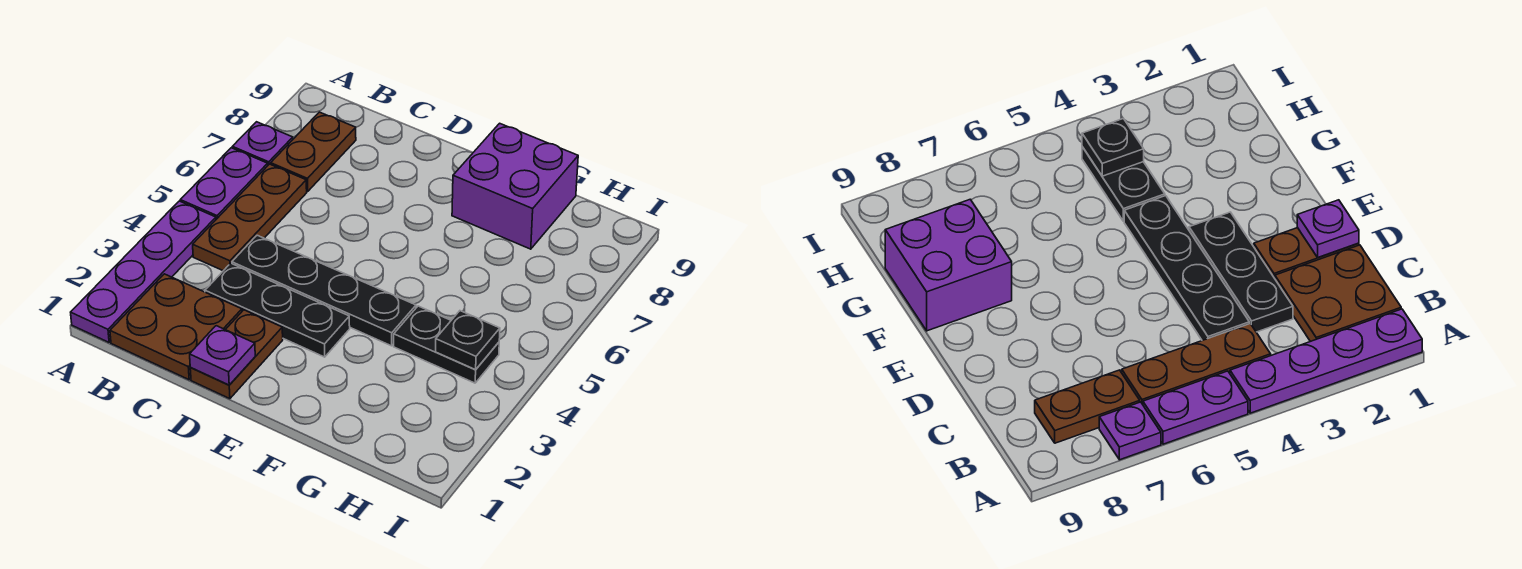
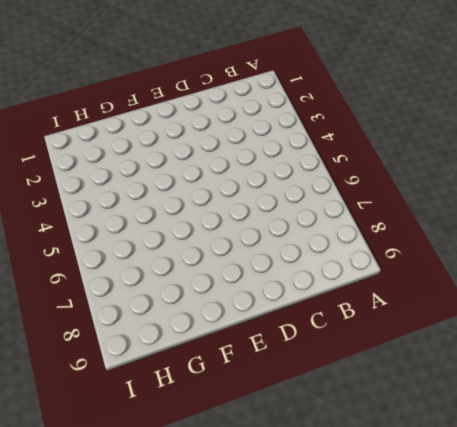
none -> purple plate A1:A4 level 1
none -> purple plate A5:A6 level 1
none -> purple plate A7 level 1

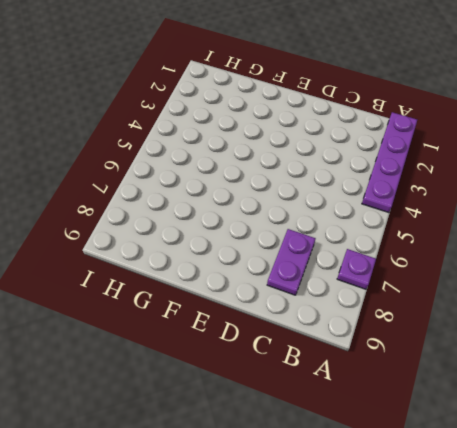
purple plate C7:C8 level 1 -> purple plate A5:A6 level 1
none -> brown plate B1:C2 level 1
none -> brown plate B4:B6 level 1
none -> brown plate B7:B8 level 1

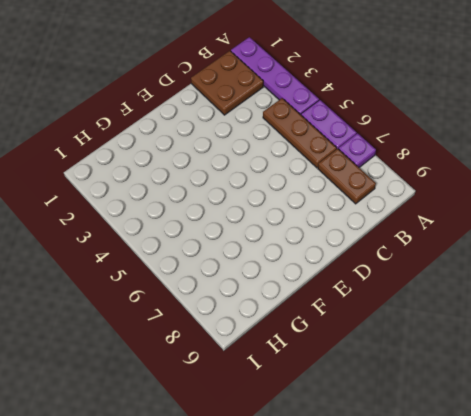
none -> black plate C3:E3 level 1
none -> black plate C4:F4 level 1
none -> brown plate D1:D2 level 1

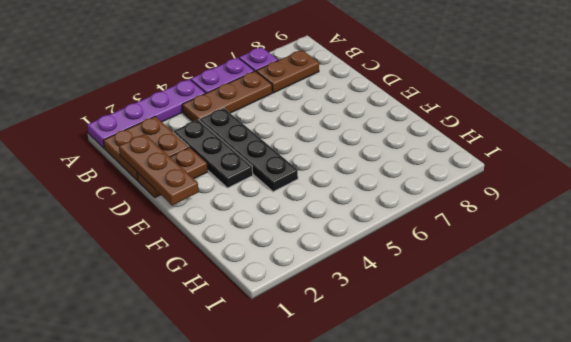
brown plate C1:E1 level 2 -> purple plate D1 level 2
none -> purple brick F8:G9 level 1
none -> black plate G4:H4 level 1
none -> black plate H4 level 2

